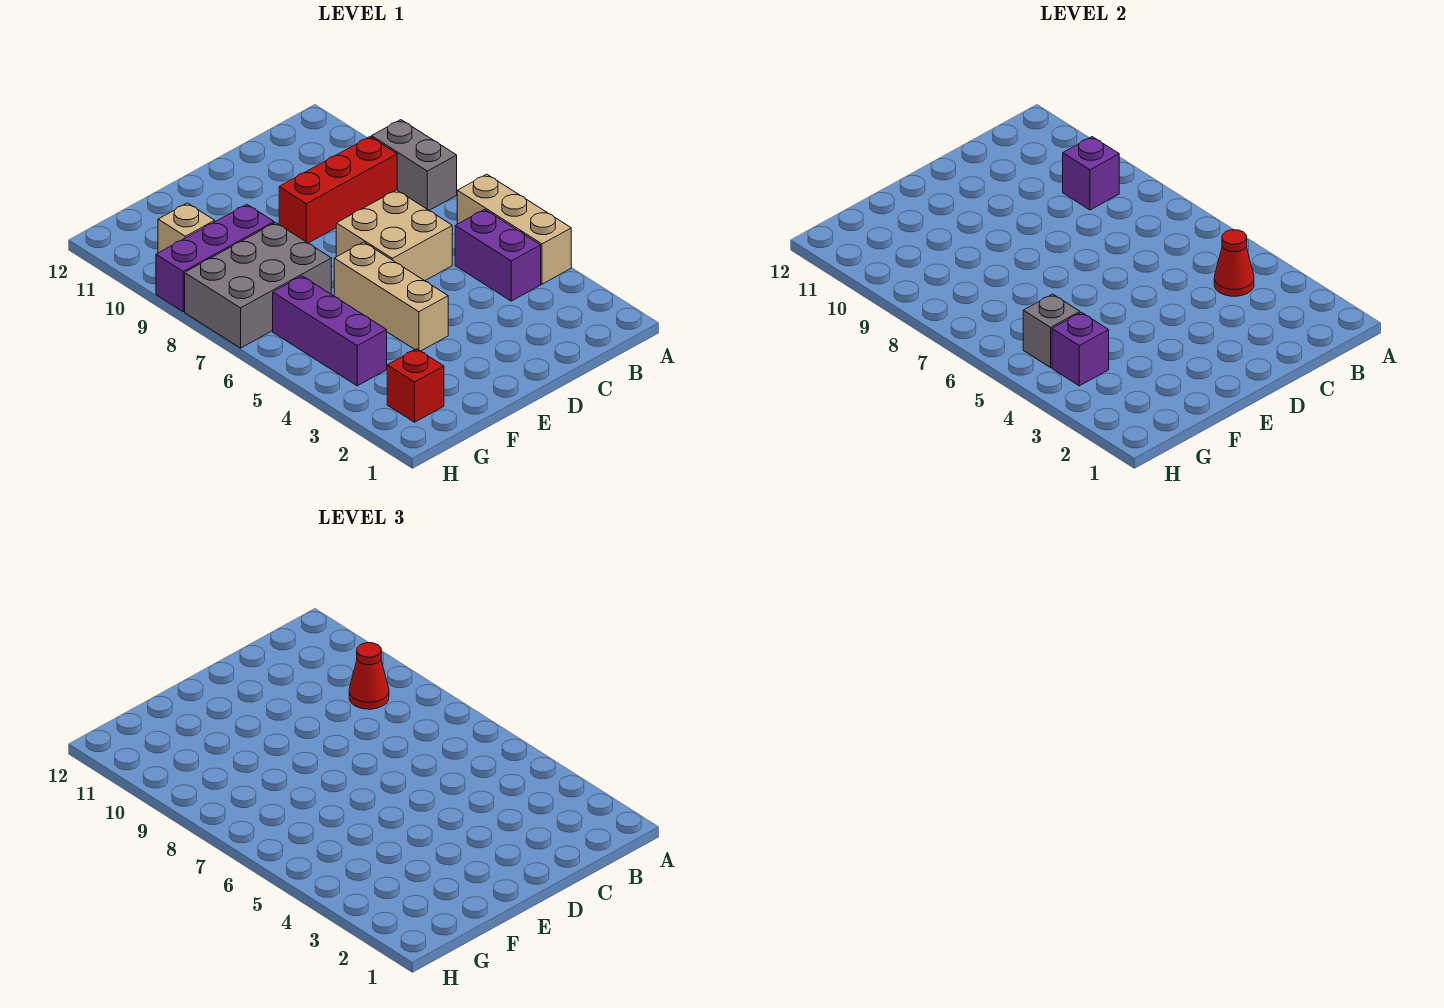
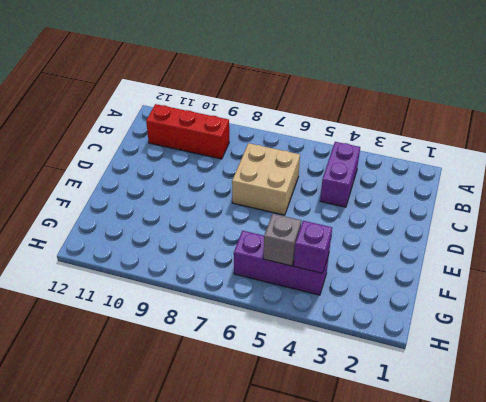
purple brick B4:C4 level 1 -> purple brick B4:B5 level 1
red brick B9:B11 level 1 -> red brick B9:D9 level 1
none -> tan brick A4:A6 level 1
none -> grey brick A8:A9 level 1
none -> tan brick E4:E6 level 1

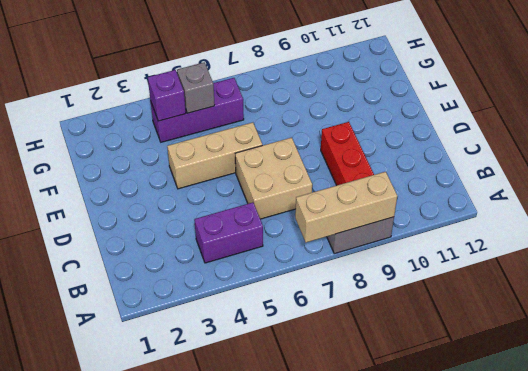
tan brick A7:A9 level 2 -> tan brick A4:A6 level 1
none -> grey brick F7:H8 level 1
none -> purple brick F9:H9 level 1
none -> red brick G2 level 1

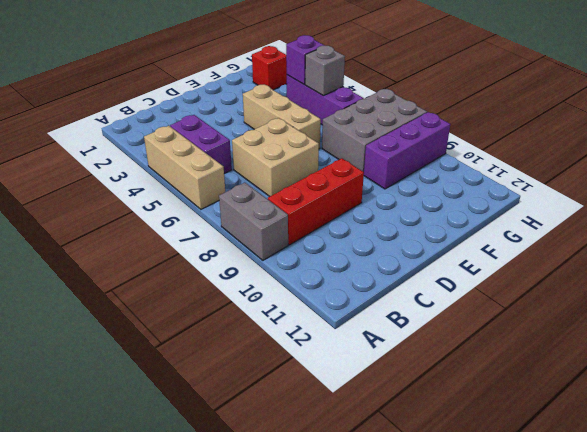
none -> tan brick G10 level 1
none -> red cone B4 level 2
none -> purple brick B9 level 2

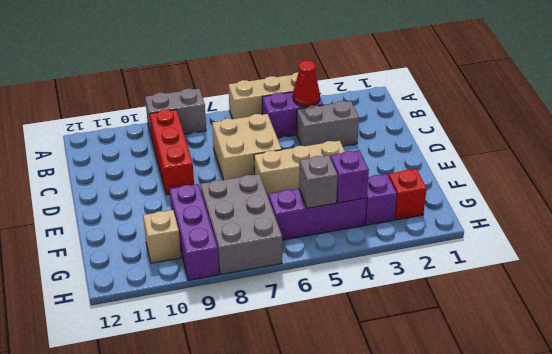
grey brick C3:C4 level 1 -> none
purple brick G3 level 1 -> purple brick B9 level 2
none -> red cone B9 level 3

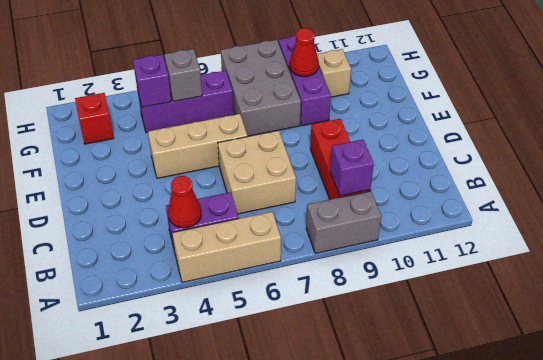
red cone G9 level 2 -> red cone B9 level 3

